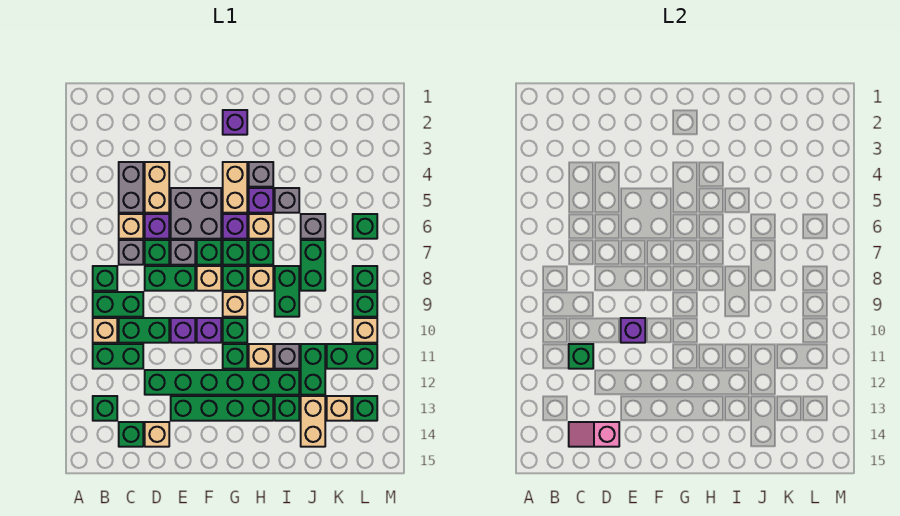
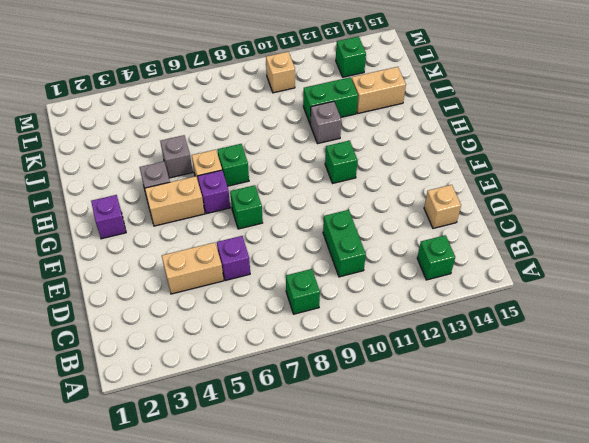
none -> green brick B9:C9 level 1
none -> tan brick B10 level 1
none -> green brick B11:C11 level 1
none -> grey brick C4:C5 level 1

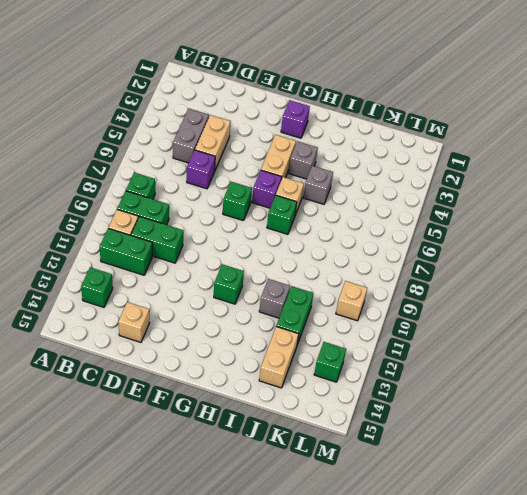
none -> tan brick C6 level 1
none -> grey brick C7 level 1
none -> green brick C14 level 1
none -> green brick D7 level 1

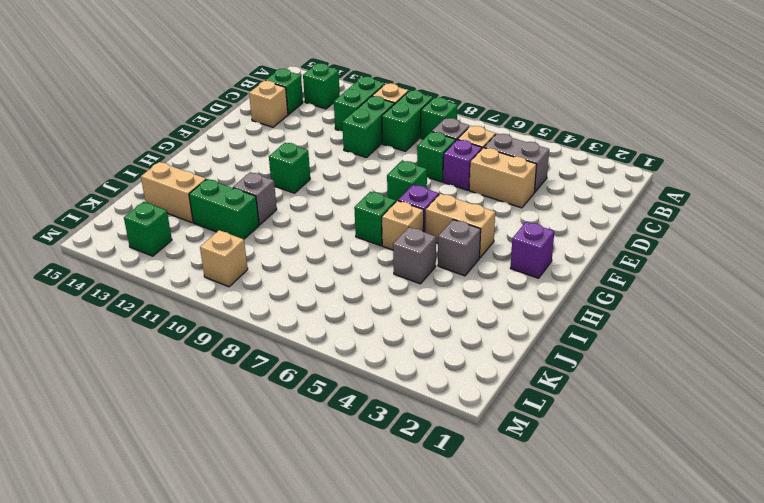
none -> green brick D8:E8 level 1
none -> green brick D12:I12 level 1
none -> grey brick E5:F6 level 1
none -> grey brick E7 level 1

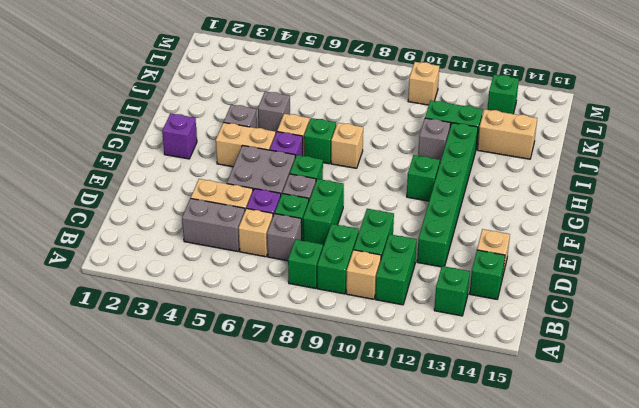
none -> purple brick E10 level 1
none -> green brick E13:H13 level 1
none -> tan brick F8 level 1
none -> purple brick F10 level 1

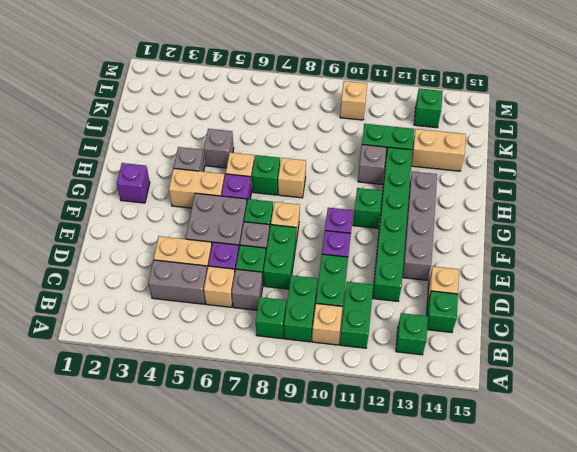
grey brick E13:H13 level 1 -> green brick E13:H13 level 1
none -> green brick G7 level 1
none -> green brick G8 level 1
none -> tan brick G9 level 1
none -> green brick G10 level 1

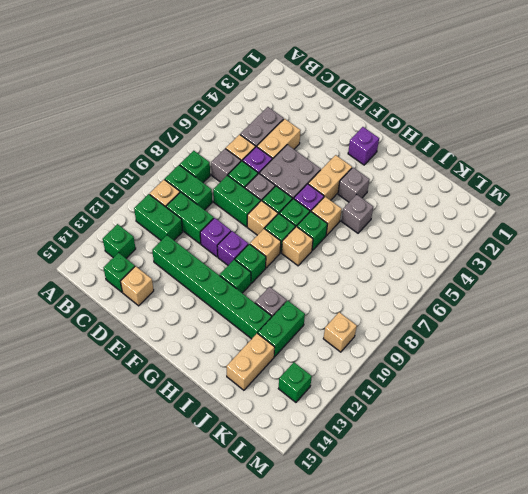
none -> green brick E13:H13 level 1
none -> purple brick H5 level 1
none -> tan brick H11 level 1
none -> green brick I8:I9 level 1

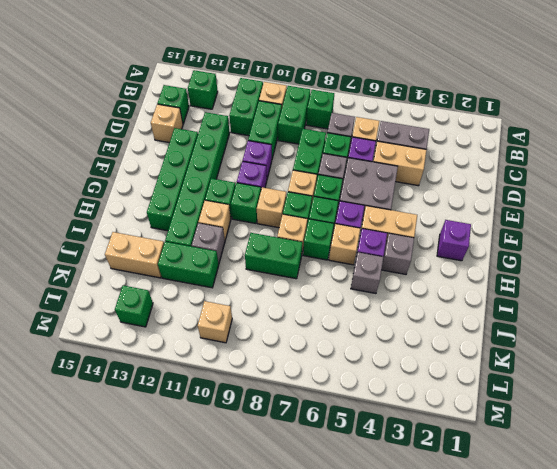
none -> green brick I13 level 1
none -> grey brick J6 level 1
none -> green brick J7:J8 level 1
none -> green brick K11:L11 level 1

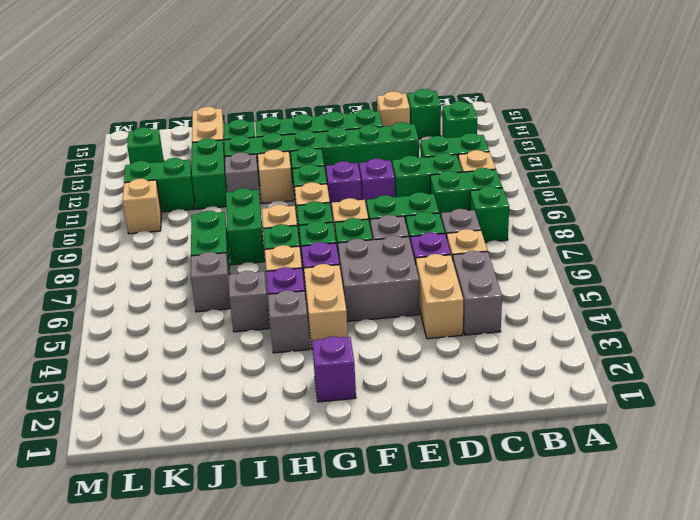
none -> tan brick K13 level 1
none -> green brick L6 level 1
none -> green brick L8 level 1
none -> green brick L9 level 1

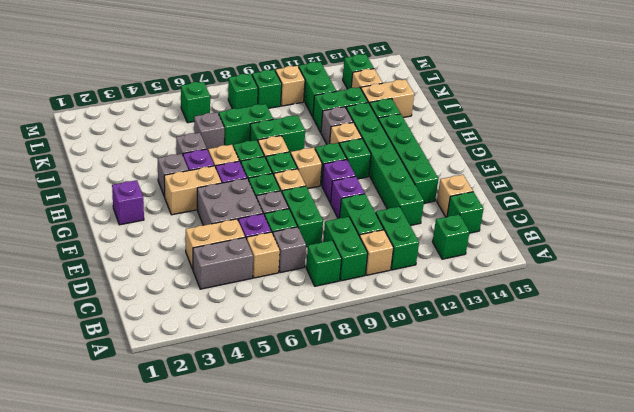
none -> green brick C11 level 2
none -> pink slope C14:D14 level 2 top D
none -> purple brick E10 level 2

